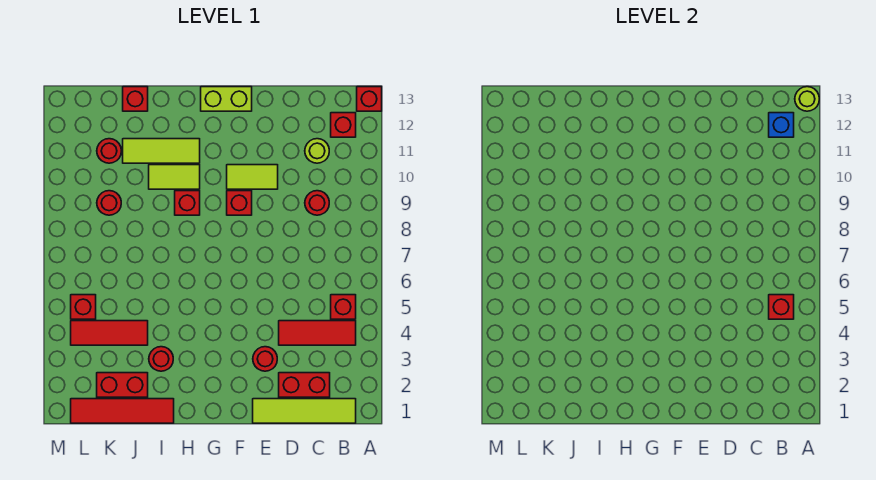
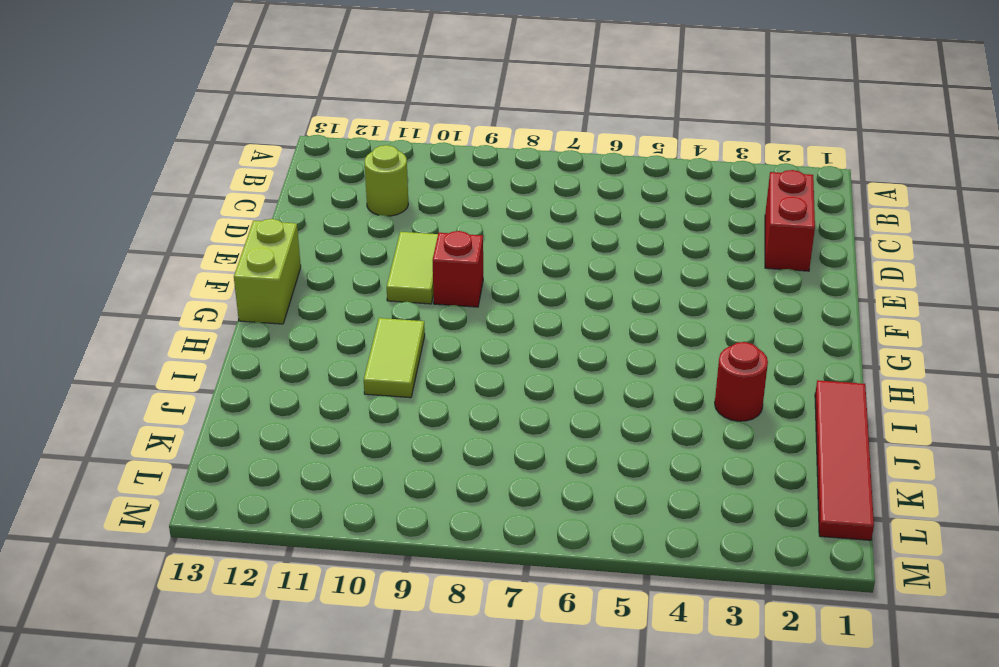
none -> red brick A13 level 1
none -> lime tile B1:E1 level 1
none -> red tile B4:D4 level 1

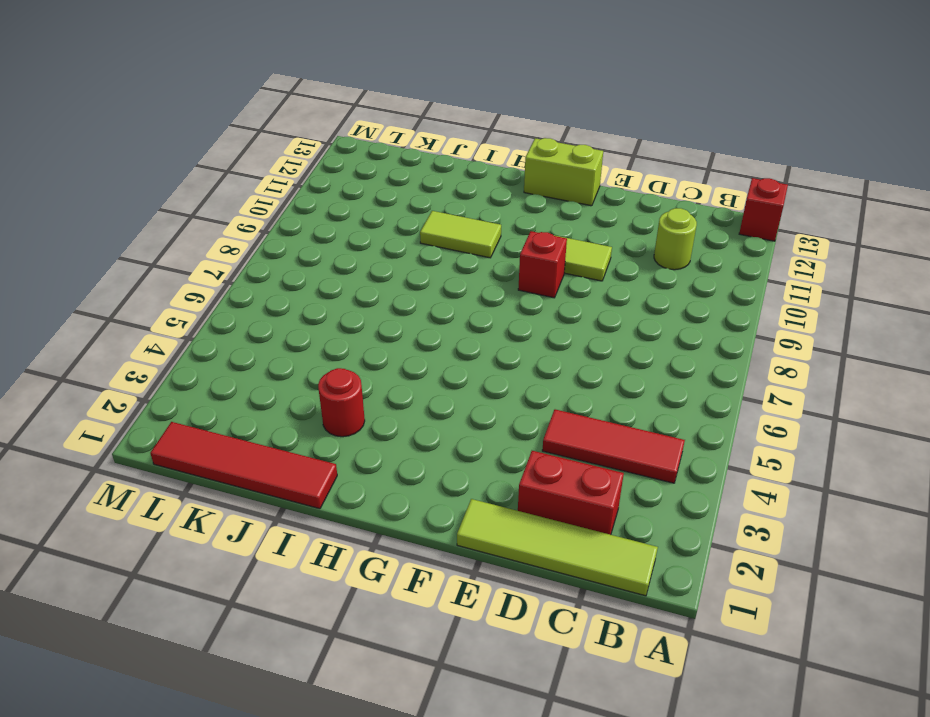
none -> red brick B5 level 1
none -> red brick B12 level 1
none -> red round brick C9 level 1

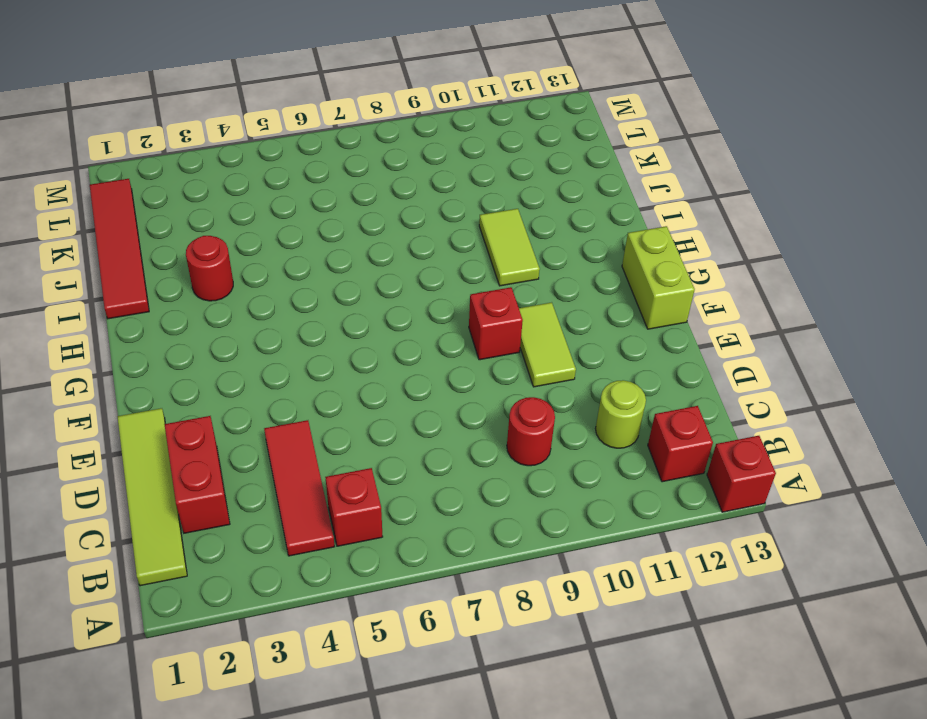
none -> red round brick E3 level 1
none -> red brick H9 level 1
none -> lime tile H11:J11 level 1

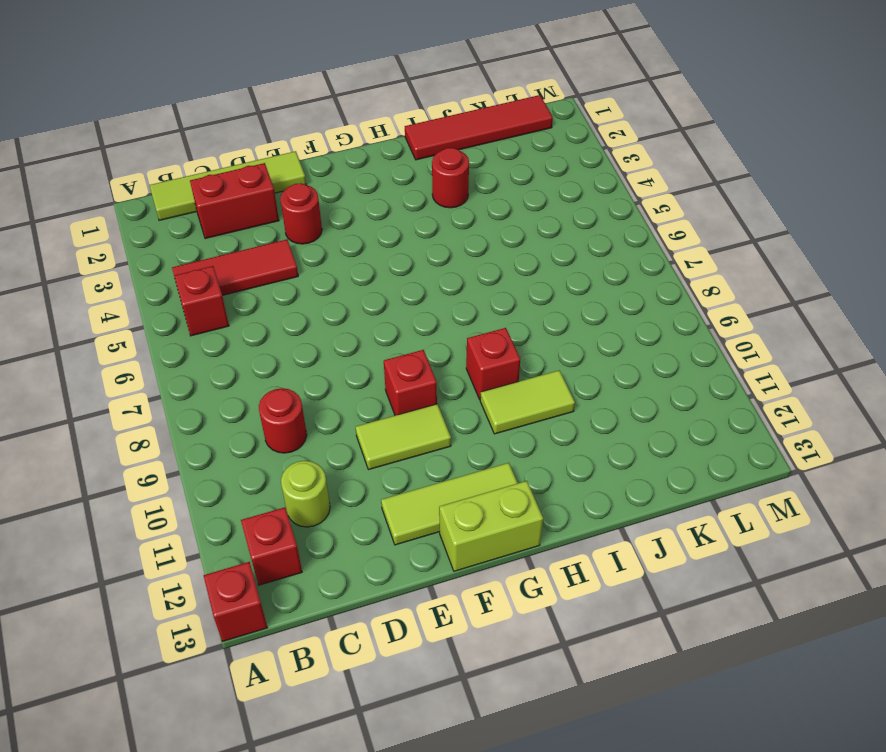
lime tile E12:G12 level 1 -> lime tile H11:J11 level 1
none -> red brick J2:K2 level 1
none -> red tile J4:L4 level 1
none -> red brick J13 level 1

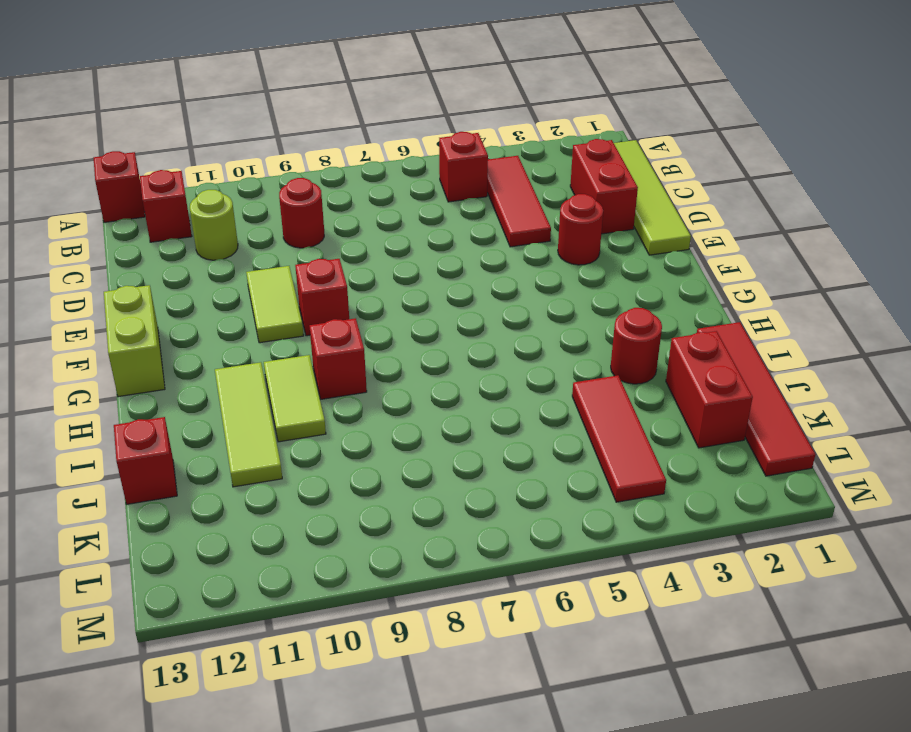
none -> red round brick K9 level 1
none -> red round brick K11 level 1
none -> red brick L5 level 1

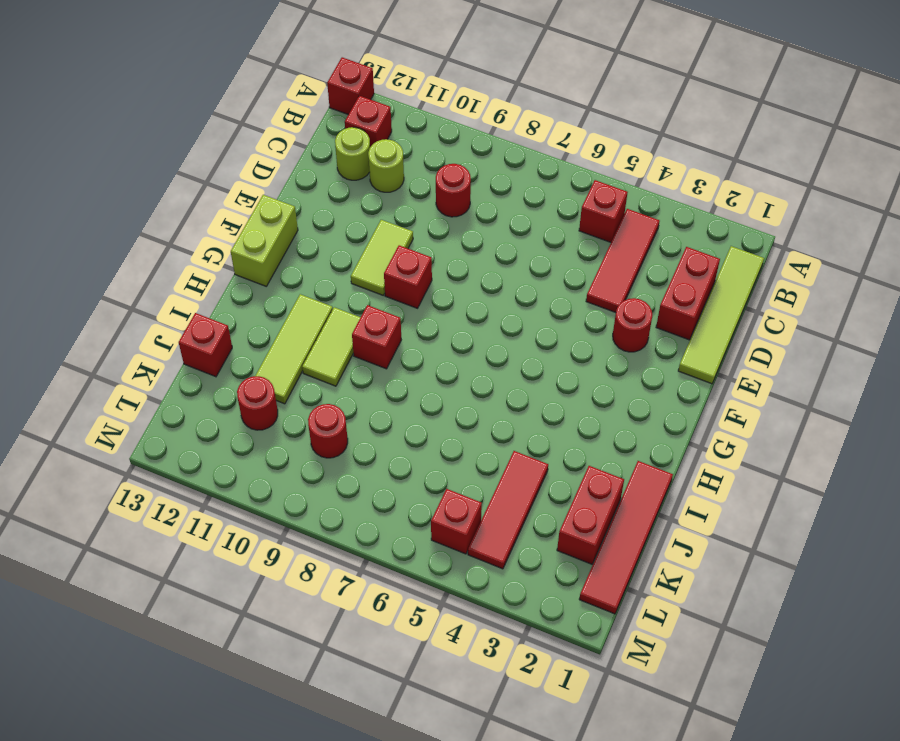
lime round brick C12 level 1 -> lime round brick A13 level 2
none -> red round brick I3 level 1
none -> red brick B5 level 2
none -> blue brick B12 level 2

